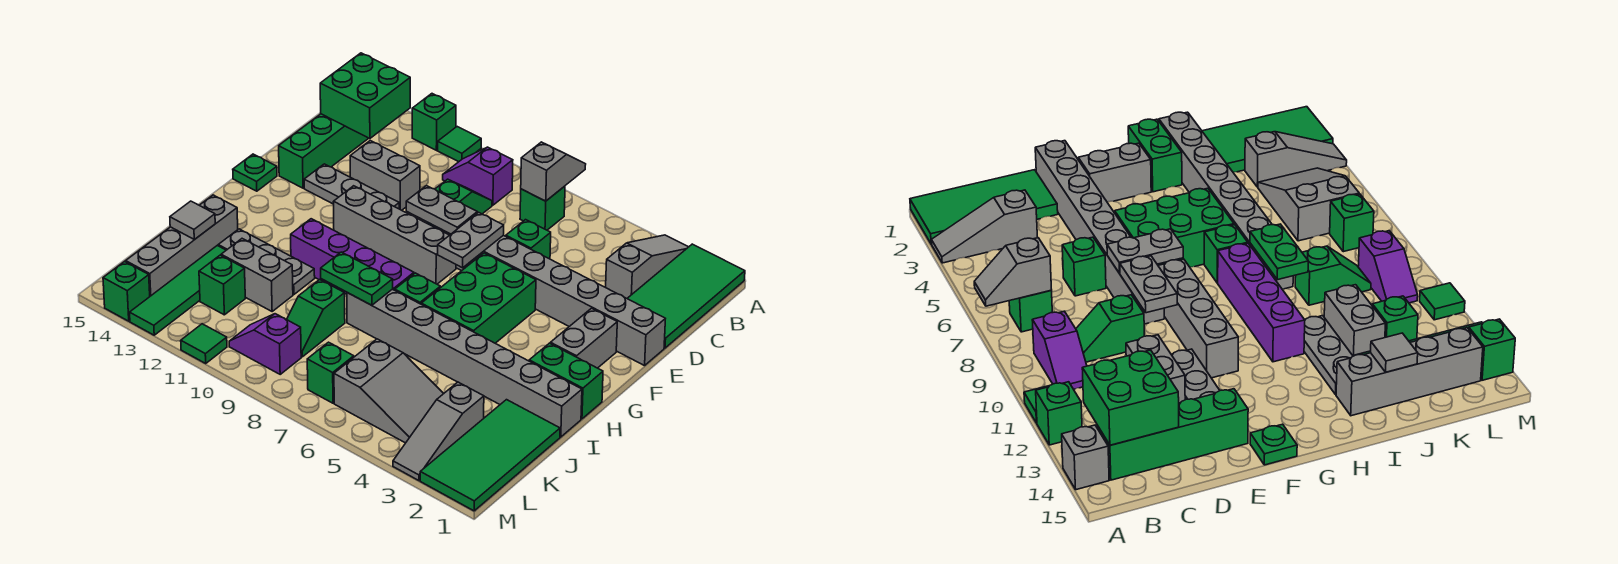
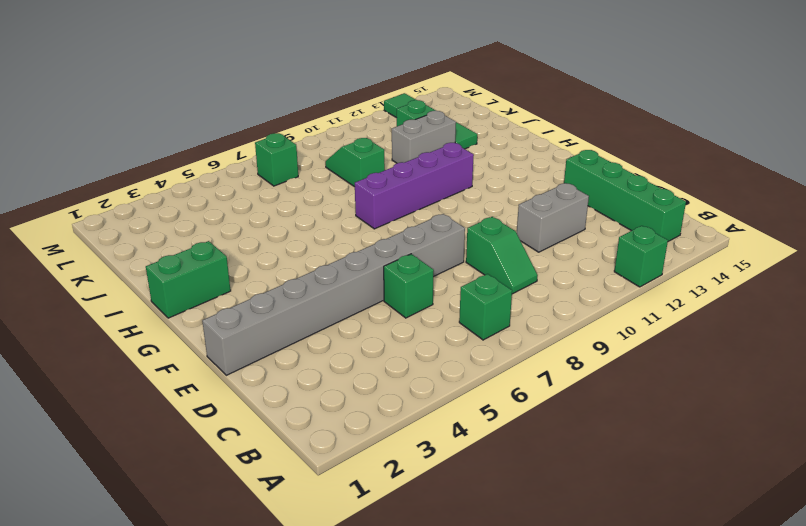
none -> green tile A1:D2 level 1
none -> grey slope A3:C3 level 1 top C
none -> green tile A11 level 1
none -> grey brick A14 level 1

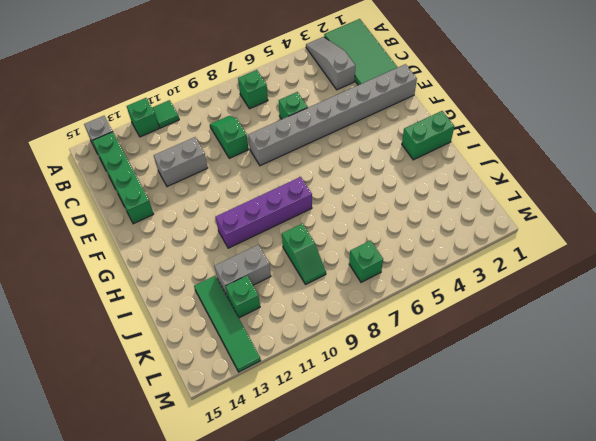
none -> purple slope B9:B10 level 1 top 9
none -> grey plate E11:E13 level 1
none -> grey brick F2:G2 level 1
none -> green brick F5:H6 level 1

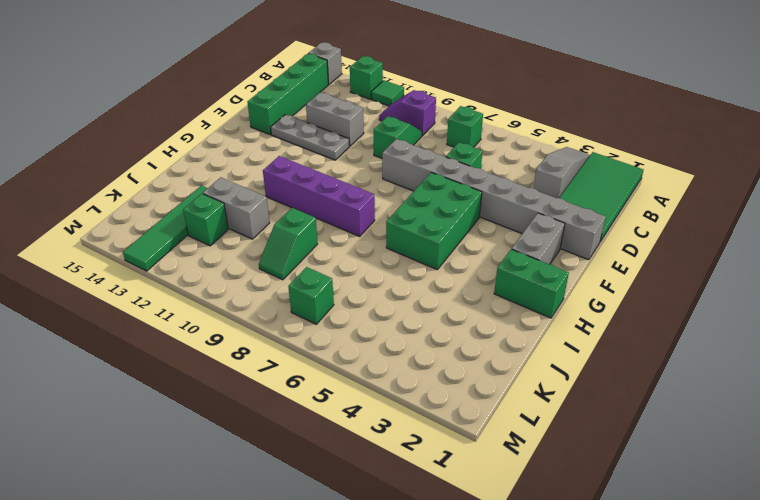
none -> grey brick F8:F11 level 1
none -> green plate F15 level 1
none -> green brick H7 level 1
none -> grey brick I1:I8 level 1

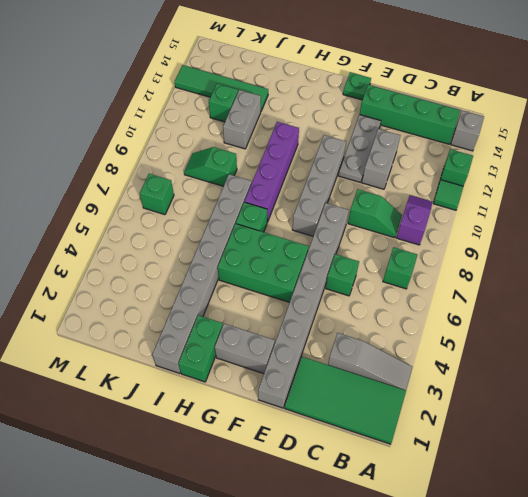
none -> grey plate I11:I13 level 1
none -> grey brick I14:L14 level 1
none -> green tile J1:M2 level 1
none -> grey slope K3:M3 level 1 top K

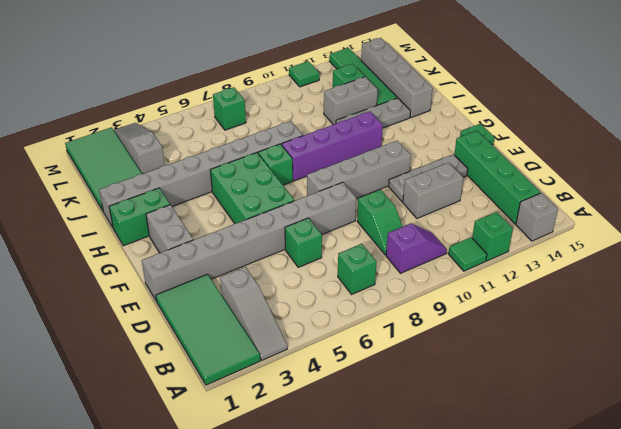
none -> green slope J9:K9 level 1 top J
none -> grey slope K4:L6 level 1 top 6
none -> purple slope L9:L10 level 1 top 9
none -> green brick M14 level 1

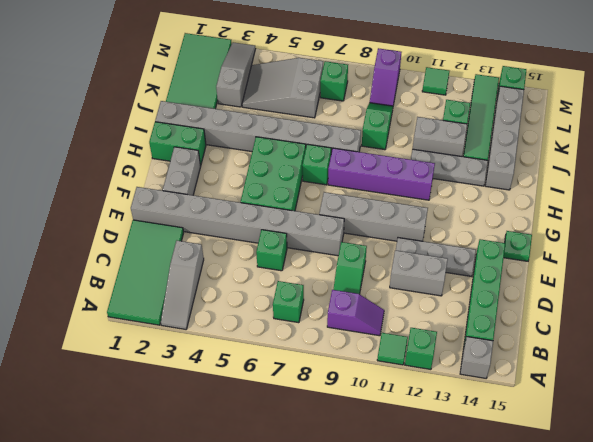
purple slope L9:M9 level 1 top M -> purple slope L9:L10 level 1 top 9
none -> grey slope A7:B7 level 2 top B
none -> green brick B13:C14 level 2
none -> grey plate E7:F7 level 2
none -> grey plate E8:E9 level 2

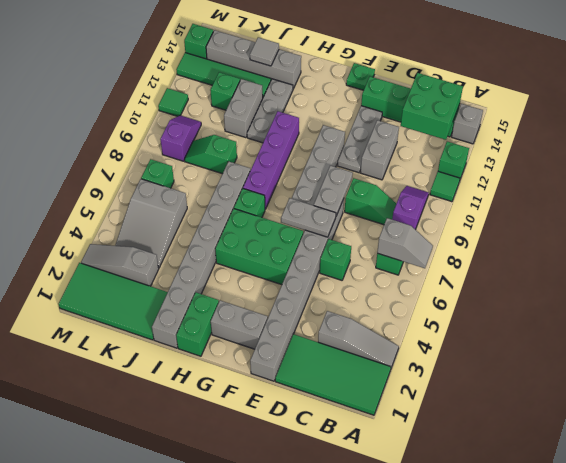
none -> green plate I8:I9 level 2

